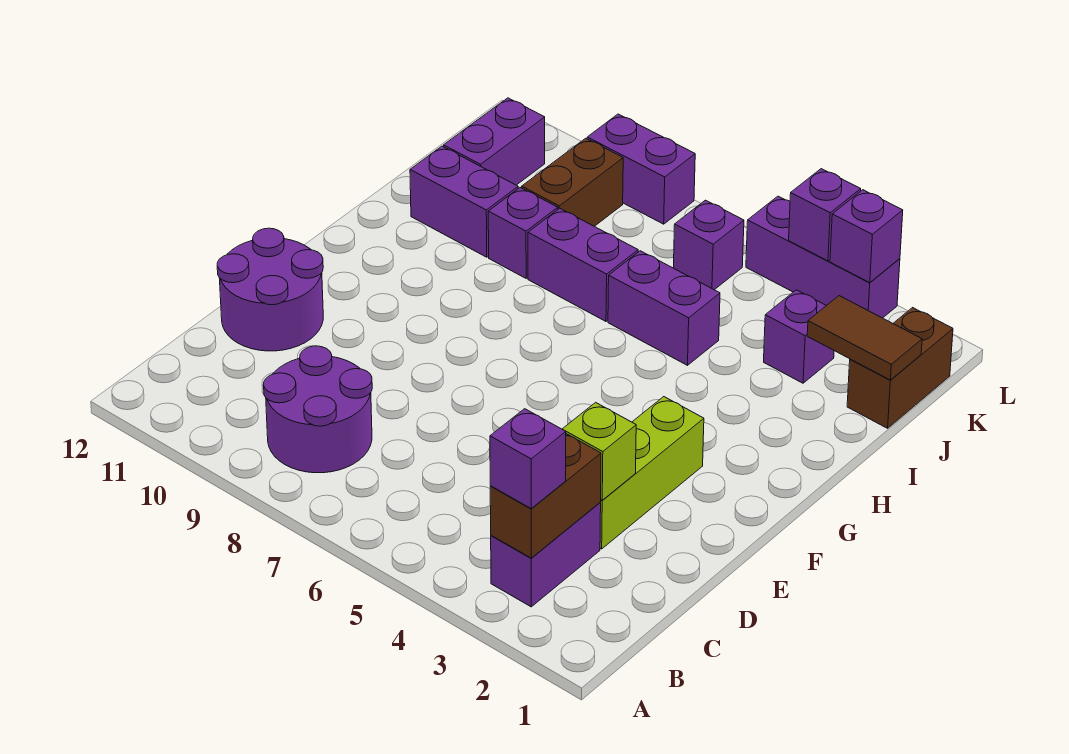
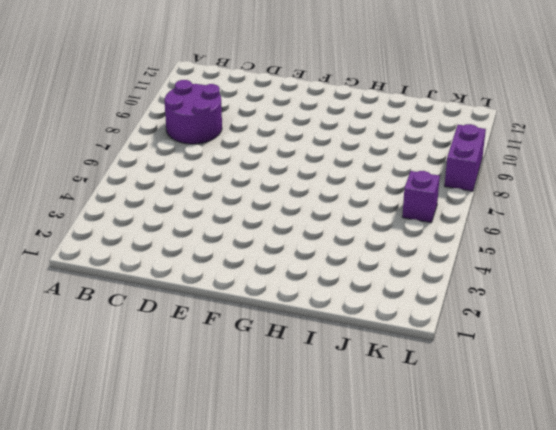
none -> purple brick B3:C3 level 1
none -> lime brick D3:F3 level 1
none -> purple round brick D11:E12 level 1

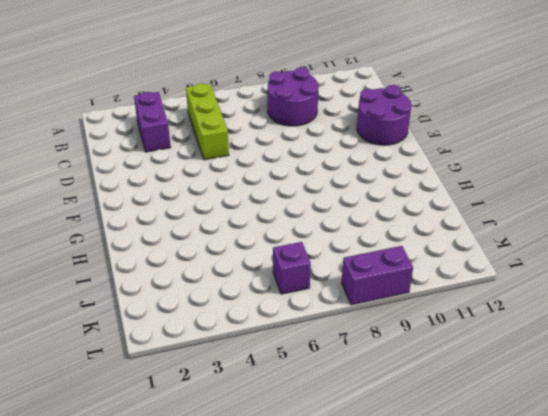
lime brick B5:D5 level 1 -> lime brick D3:F3 level 1
none -> purple brick I5:I6 level 1
none -> purple brick I7:I8 level 1
none -> purple brick I9 level 1

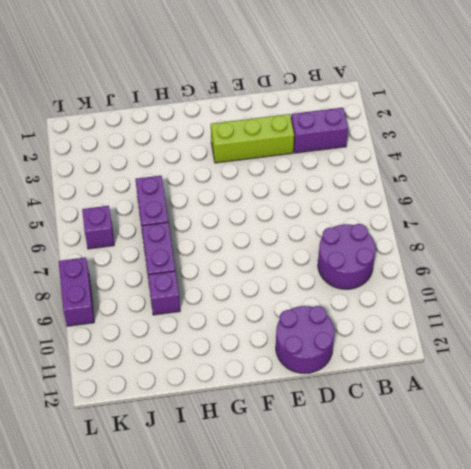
none -> purple brick I10:I11 level 1
none -> brown brick J1:K1 level 1
none -> purple brick J3 level 1

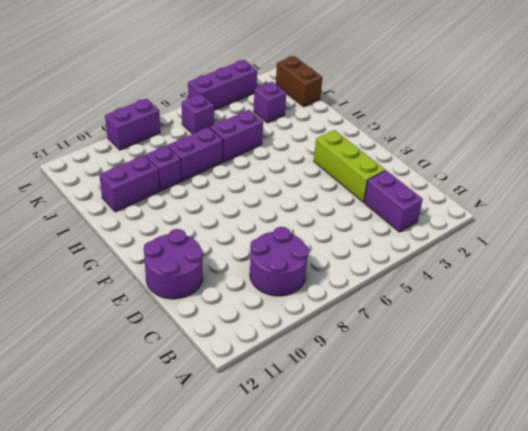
none -> brown brick J9:K9 level 1
none -> purple brick J11:K11 level 1
none -> brown brick B3:C3 level 2

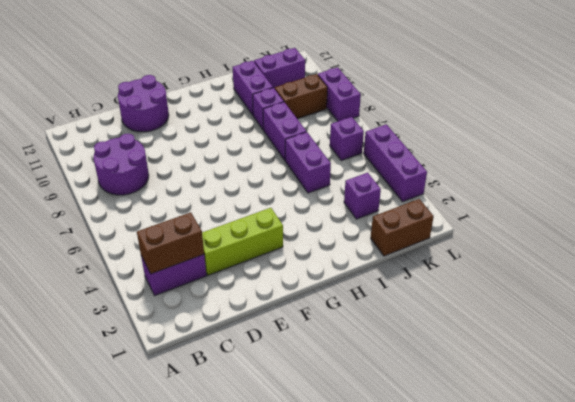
none -> lime brick D3 level 2
none -> brown tile J1:J2 level 2
none -> purple brick L3 level 2

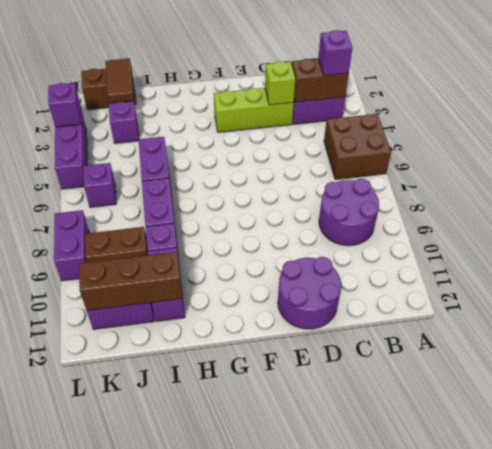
brown brick A5:B6 level 1 -> none
brown brick I11:K11 level 2 -> none
none -> purple brick L4 level 2

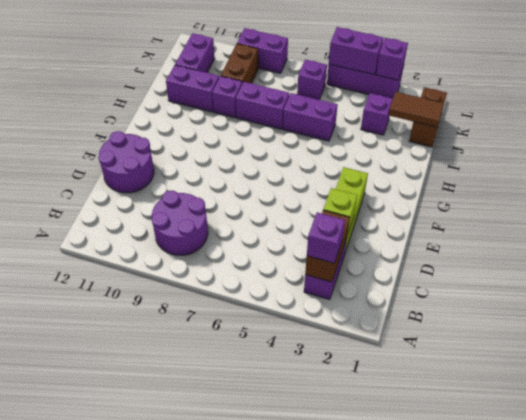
purple brick L4:L5 level 2 -> purple brick L4 level 2

